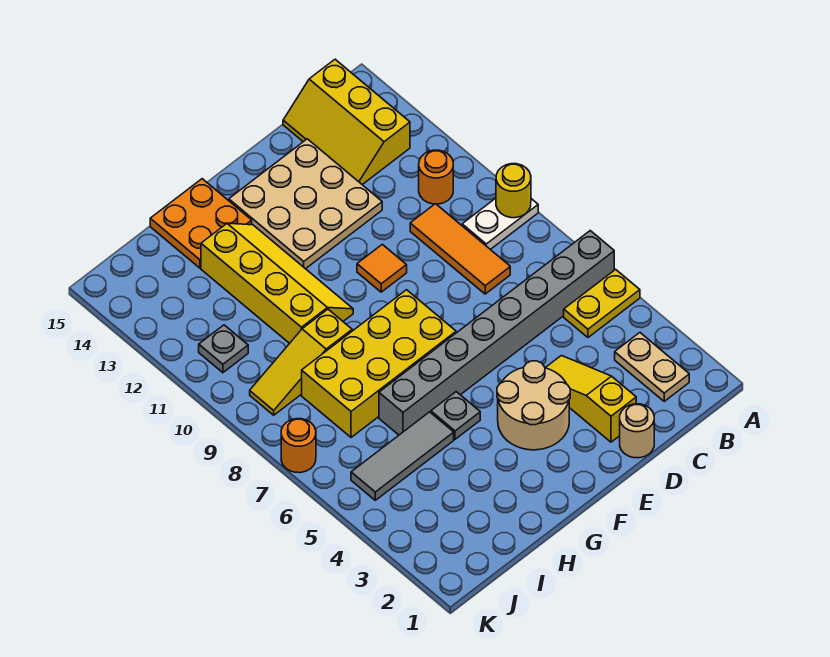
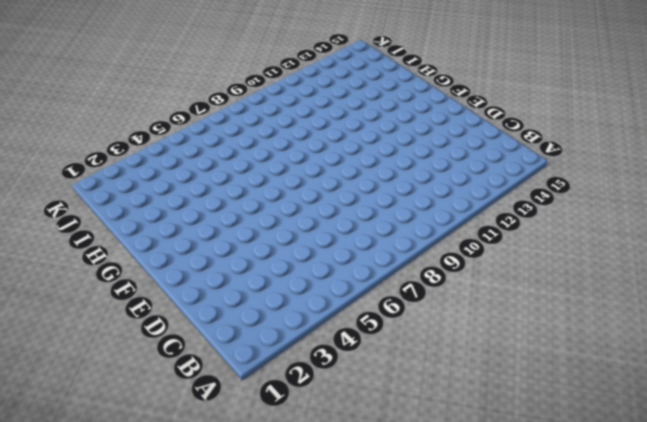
none -> yellow plate A5:B5 level 1
none -> grey brick A6:H6 level 1
none -> white plate A9:B9 level 1

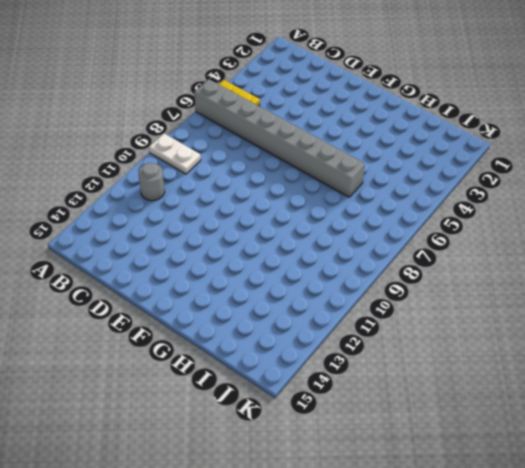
grey round brick B11 level 1 -> orange round brick B11 level 1
none -> tan plate B2:B3 level 1
none -> yellow slope B13:C15 level 1 top B
none -> orange tile C8:C10 level 1

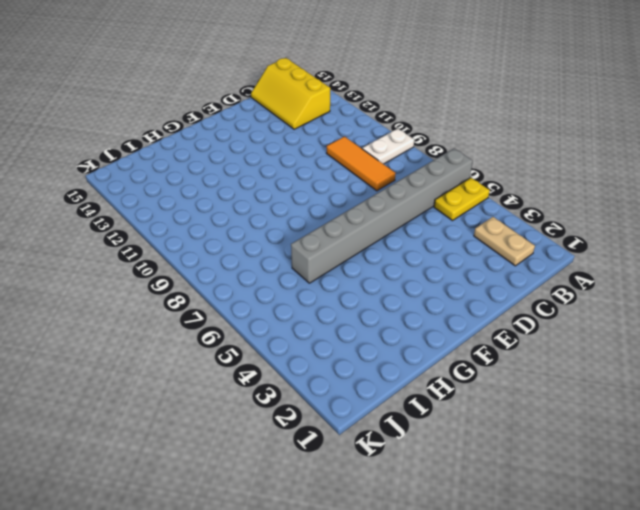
none -> orange round brick B11 level 1
none -> tan round brick D1 level 1
none -> yellow slope D2:D4 level 1 top 2

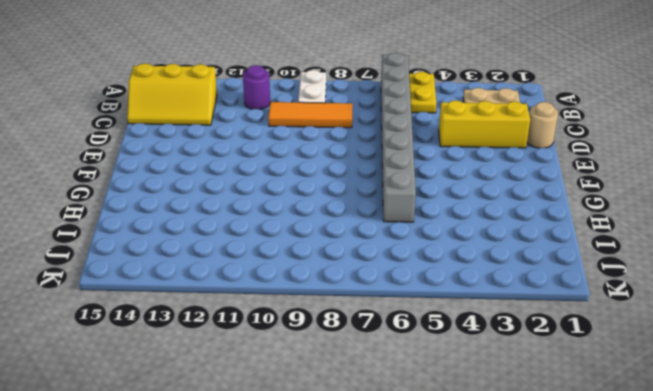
purple round brick B11 level 1 -> orange round brick B11 level 1
yellow brick D2:D4 level 1 -> yellow slope D2:D4 level 1 top 2
none -> tan plate D12:F14 level 1
none -> tan round brick E3:F4 level 1
none -> orange tile E10 level 1

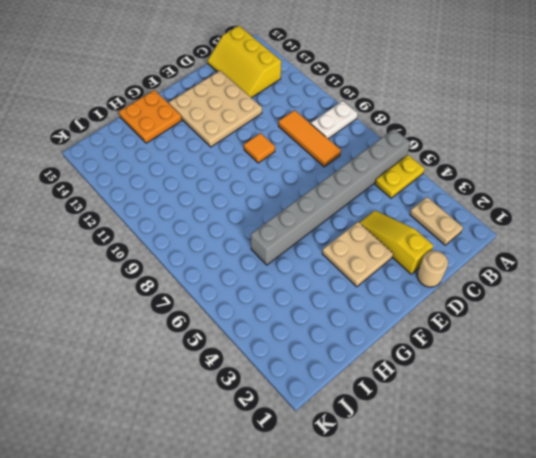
tan plate E3:F4 level 1 -> tan round brick E3:F4 level 1
none -> orange round brick B11 level 1
none -> yellow brick F7:I8 level 1
none -> grey plate G5 level 1

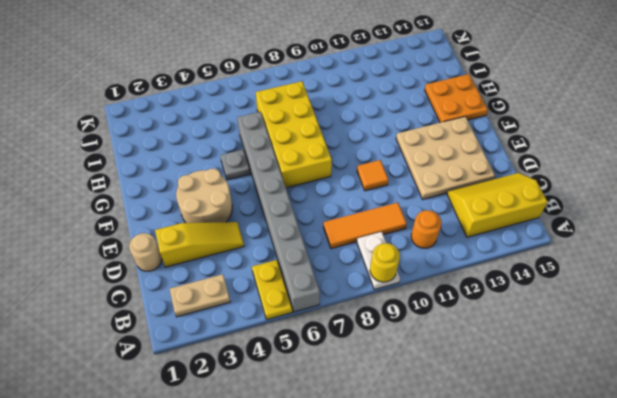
none -> yellow slope G10:H13 level 1 top H
none -> grey tile H5:J5 level 1
none -> yellow slope H9:J9 level 1 top H

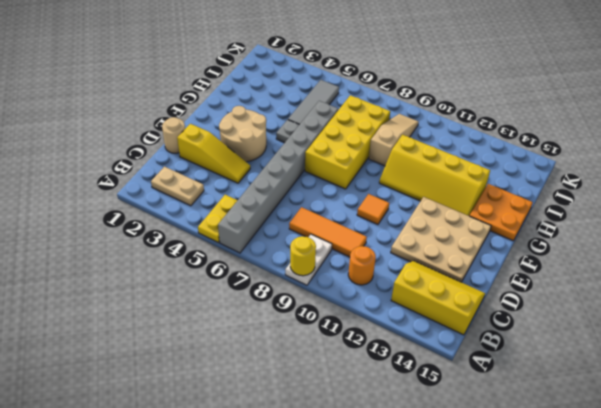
tan slope H9:J9 level 1 top H -> yellow slope H9:J9 level 1 top H
none -> grey plate J11 level 1
none -> orange round brick K7 level 1

